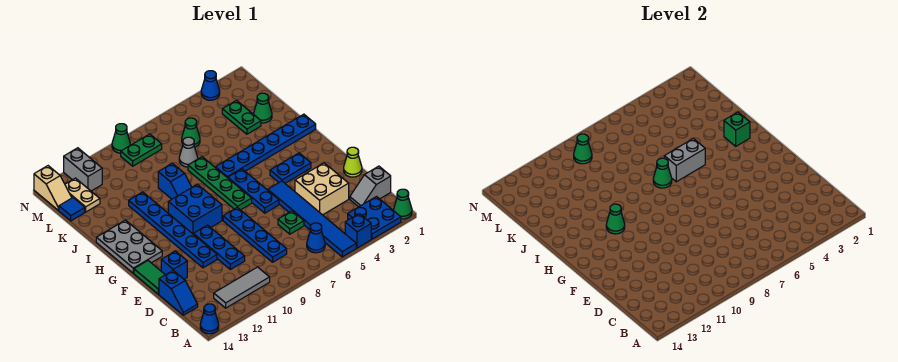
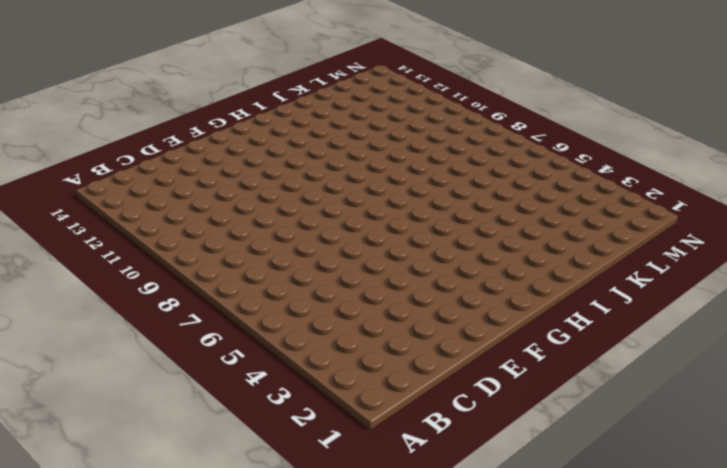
none -> green cone A1 level 1
none -> blue plate A2:B3 level 1
none -> blue brick A4 level 1
none -> blue tile A5:F5 level 1

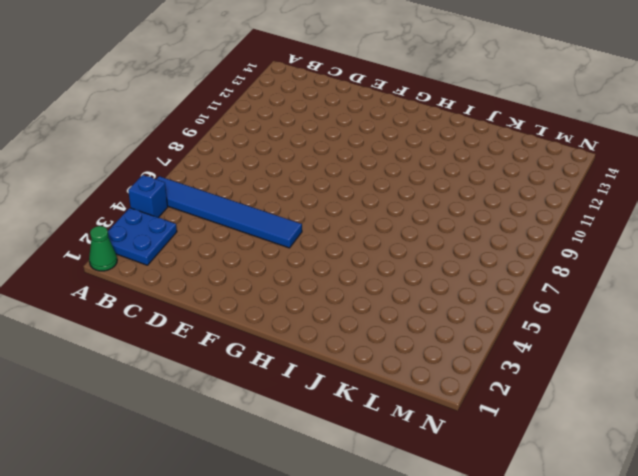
none -> blue cone A14 level 1
none -> blue cone B6 level 1
none -> grey tile B10:B12 level 1
none -> grey slope C1:C2 level 1 top 1

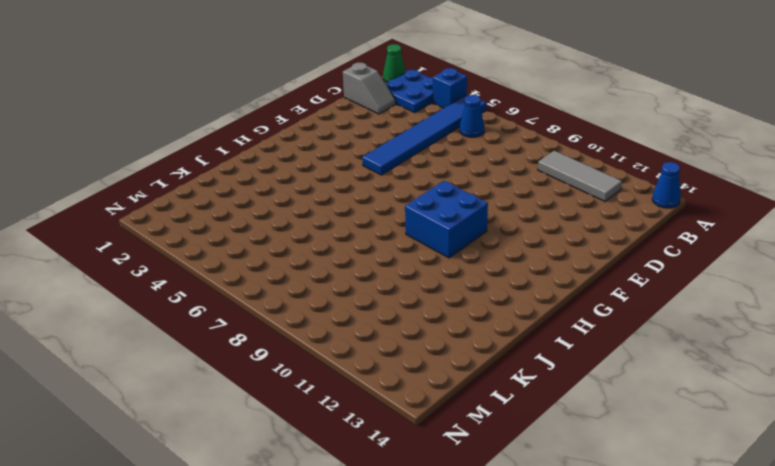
none -> blue plate C8:F8 level 1
none -> blue slope C14:D14 level 1 top D
none -> tan brick D3:E4 level 1
none -> green plate D6 level 1

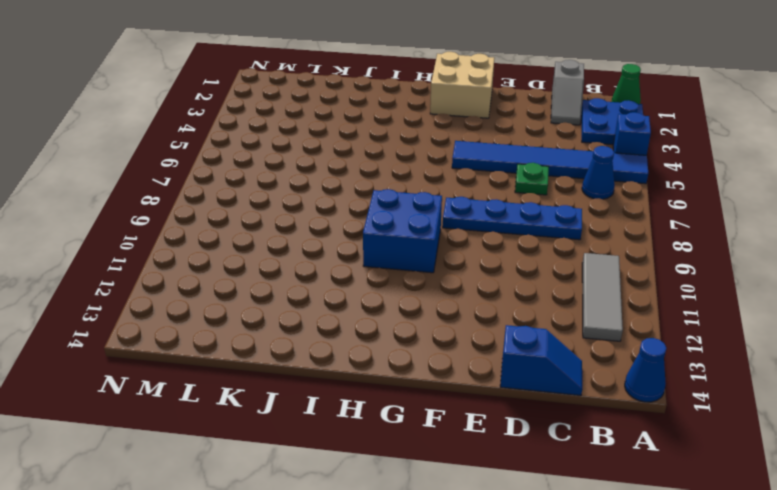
tan brick F1:G2 level 1 -> tan brick D3:E4 level 1
none -> blue plate D10:F10 level 1
none -> lime cone E1 level 1
none -> blue plate E11:J11 level 1
none -> blue brick E13 level 1

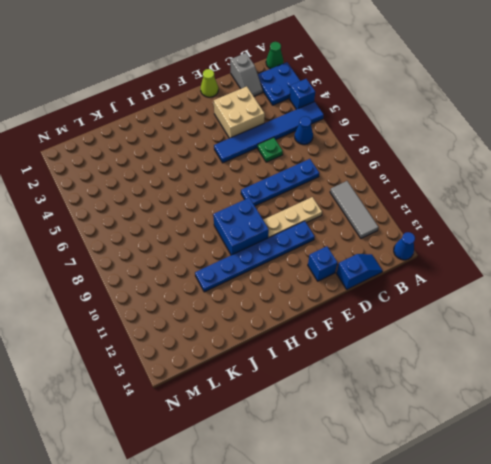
tan plate D10:F10 level 1 -> blue plate D10:F10 level 1
none -> green tile E14:F14 level 1
none -> blue plate F6:H6 level 1
none -> blue plate G3:G4 level 1
none -> green plate G7:J7 level 1

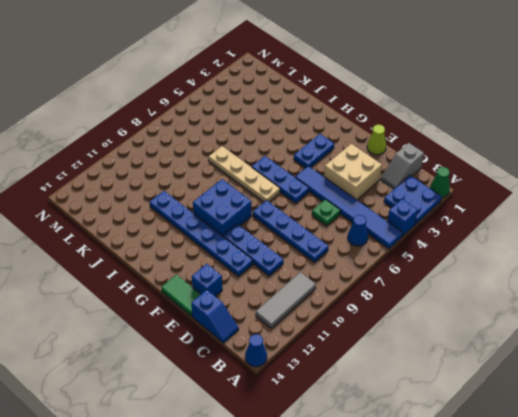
tan plate G7:J7 level 1 -> green plate G7:J7 level 1
none -> grey plate G13:I14 level 1
none -> blue plate I1:I6 level 1
none -> blue slope I9:J9 level 1 top J
none -> green cone K2 level 1

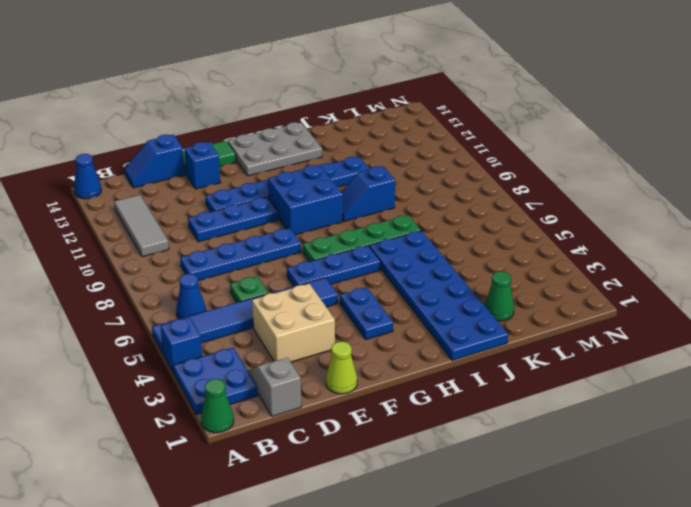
blue plate I1:J6 level 1 -> blue plate I1:I6 level 1
none -> green plate K3:L3 level 1
none -> grey cone K7 level 1
none -> green cone L6 level 1
none -> tan plate L13:M13 level 1

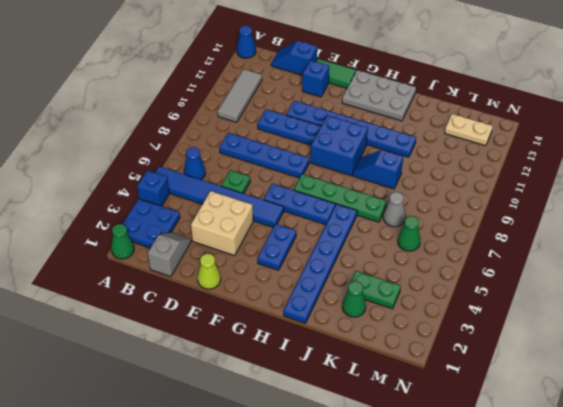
none -> blue tile L14 level 1
none -> green plate M8:M9 level 1
none -> grey brick M12:N12 level 1
none -> tan slope M14:N14 level 1 top N

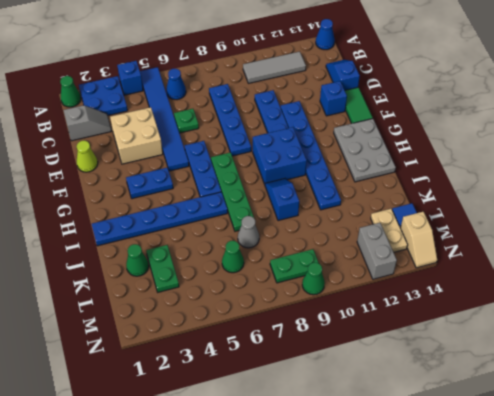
tan slope M14:N14 level 1 top M -> tan slope M14:N14 level 1 top N
none -> blue cone N3 level 1
none -> green cone H11 level 2
none -> green brick I2 level 2
none -> grey brick I5:I6 level 2

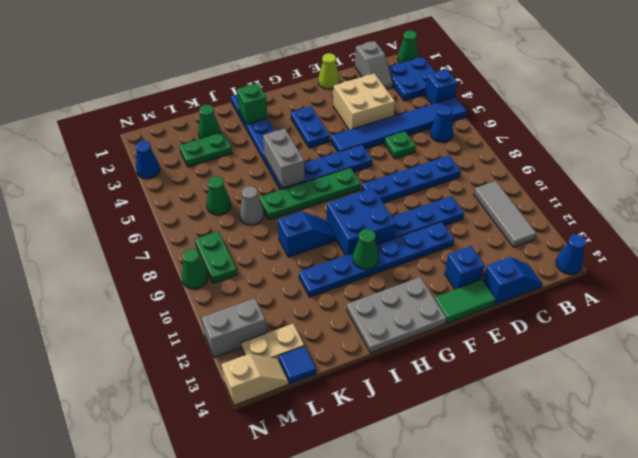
none -> green cone I7 level 2
none -> green cone M9 level 2

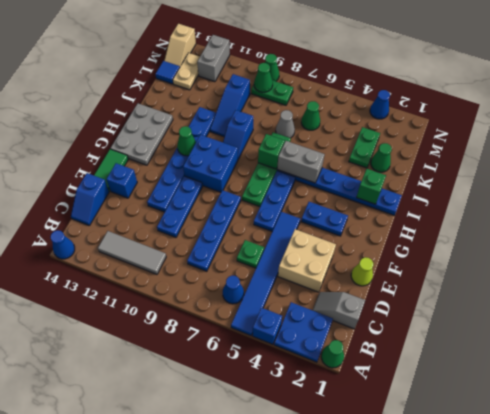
green brick I7 level 2 -> green cone I7 level 2
blue slope J10:L10 level 1 top L -> none

